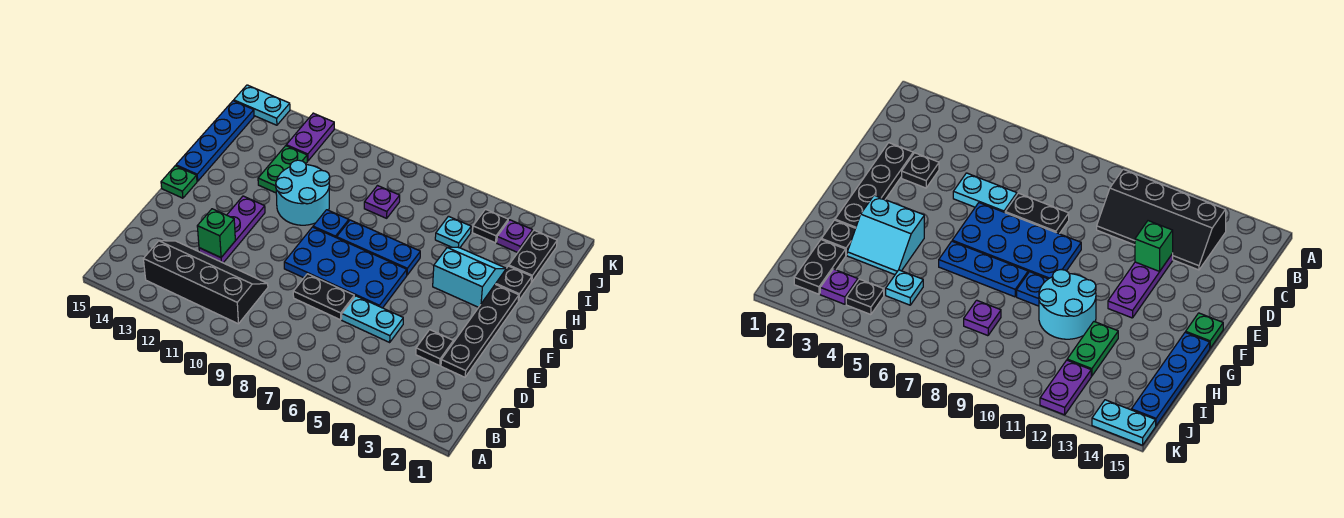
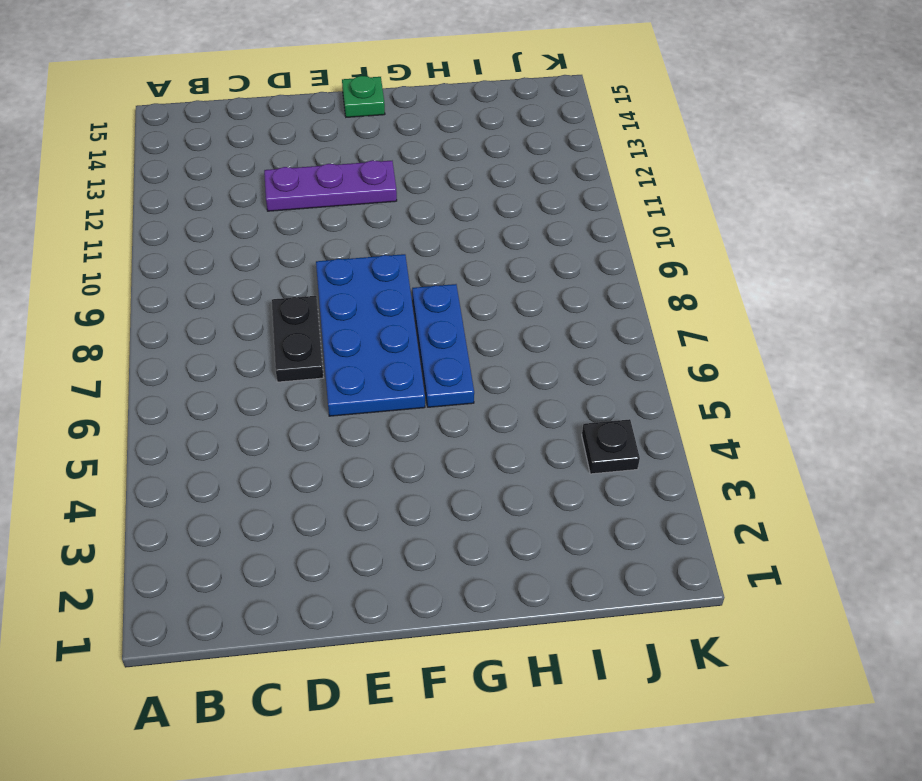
none -> black slope B10:C13 level 1 top B
none -> black plate D2:G2 level 1
none -> black plate D3 level 1

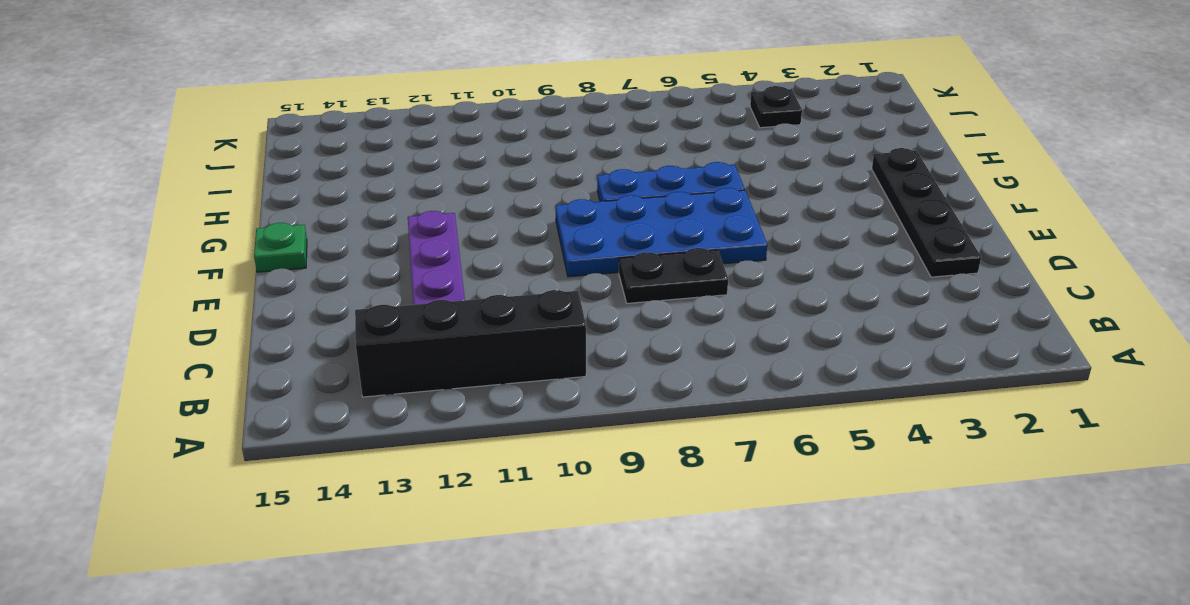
none -> black plate D3 level 1
none -> cyan plate D5:D6 level 1
none -> cyan slope G3:H4 level 1 top G

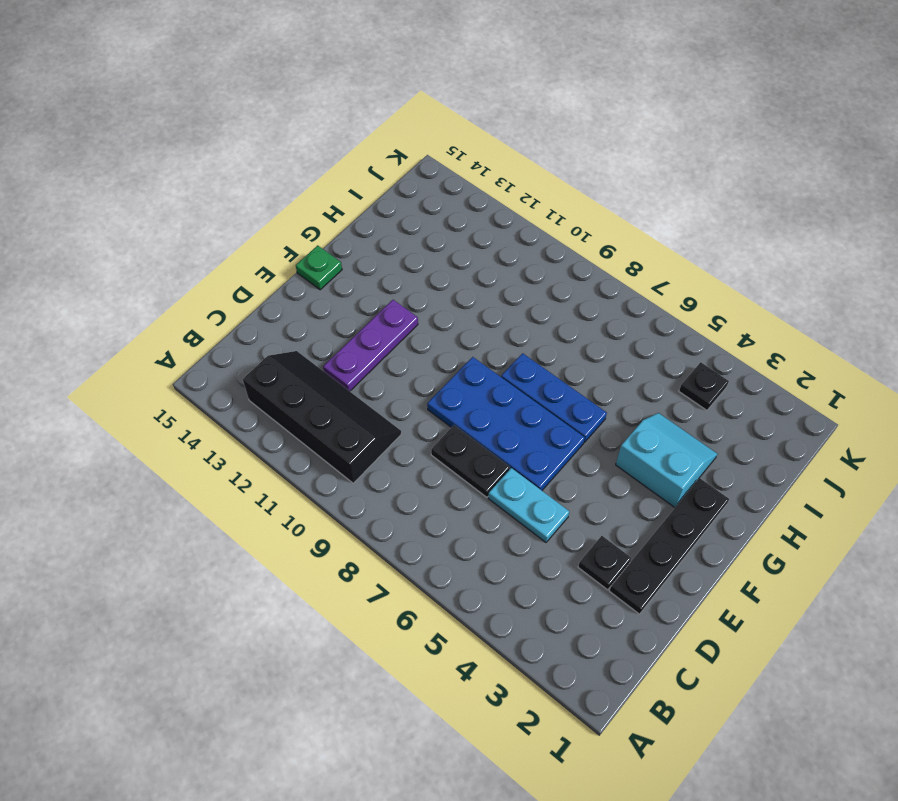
none -> blue plate G9 level 1
none -> cyan round brick G10:H11 level 1
none -> blue plate G15:J15 level 1

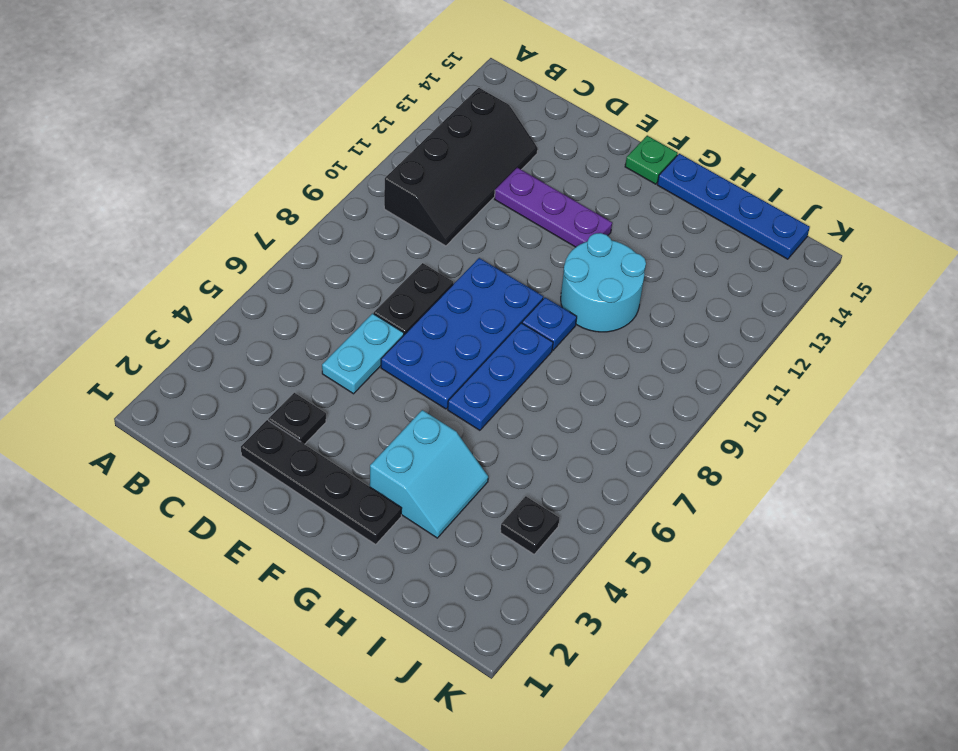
none -> black plate H2 level 1
none -> green plate H12:I12 level 1
none -> black plate I2:J2 level 1

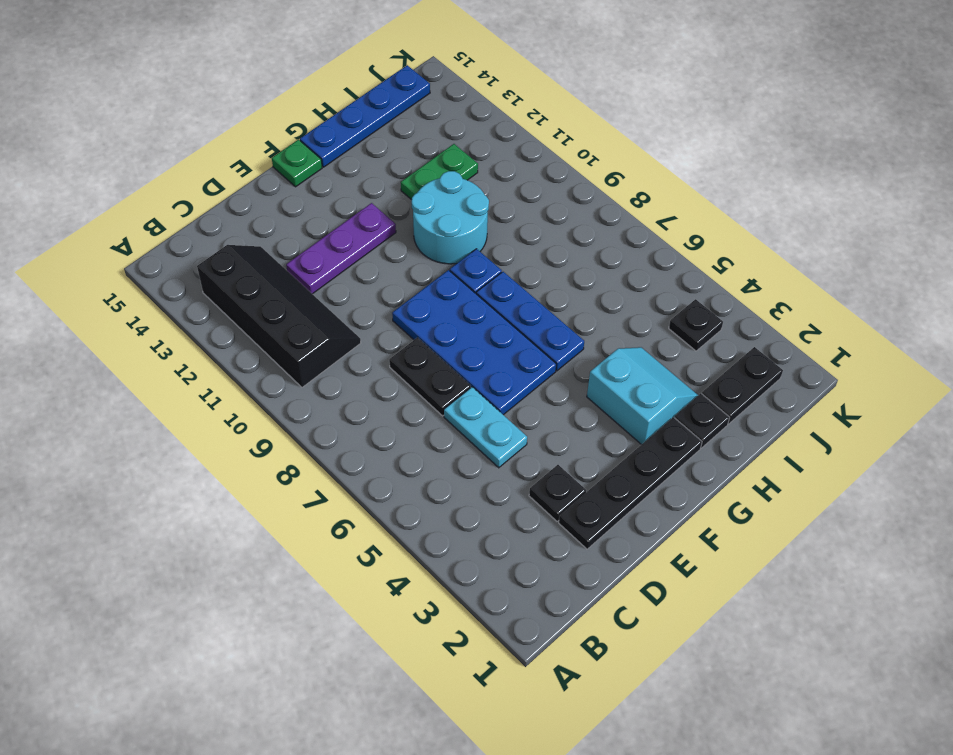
none -> cyan plate I5 level 1
none -> purple plate I8 level 1
none -> purple plate J3 level 1

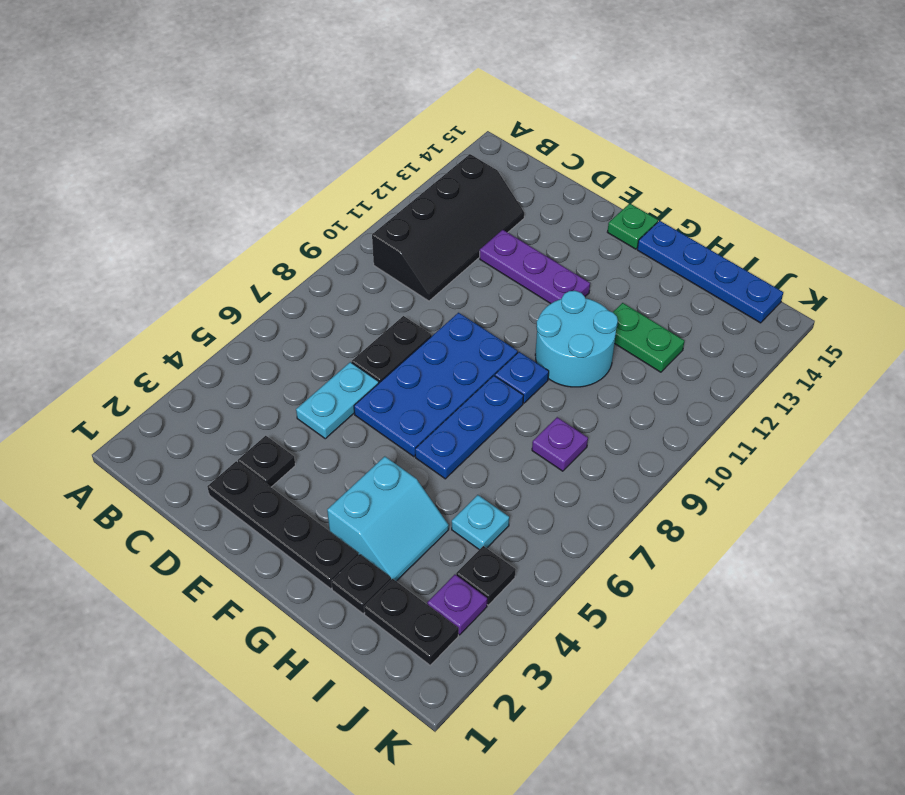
none -> purple plate J12:K12 level 1
none -> cyan plate K14:K15 level 1
none -> green brick D12 level 2

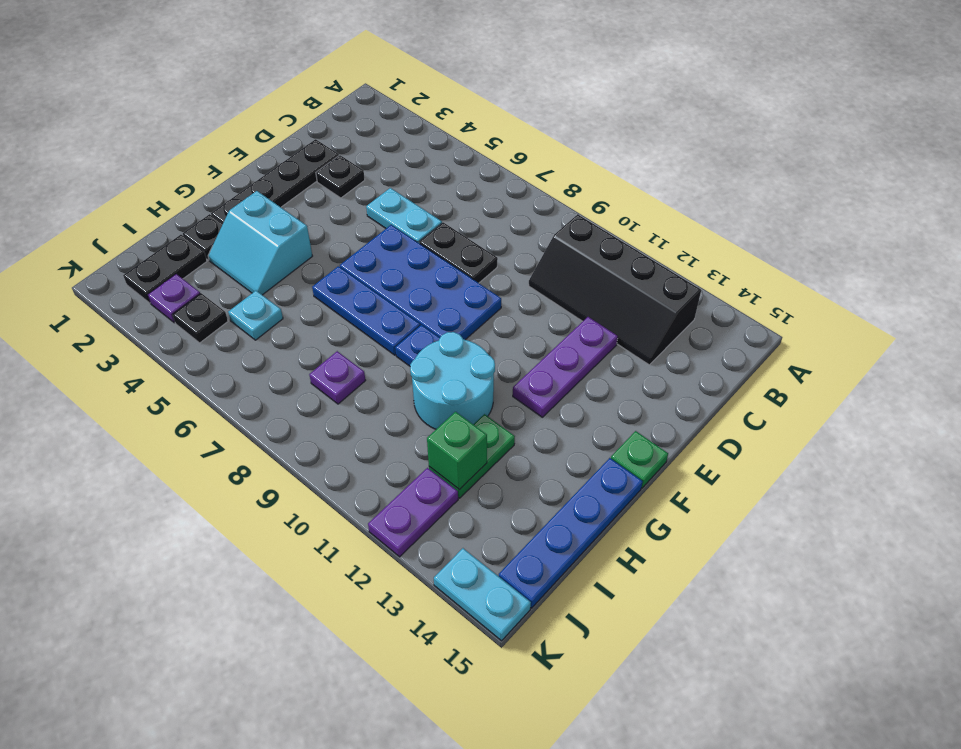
green brick I12 level 2 -> green brick D12 level 2

